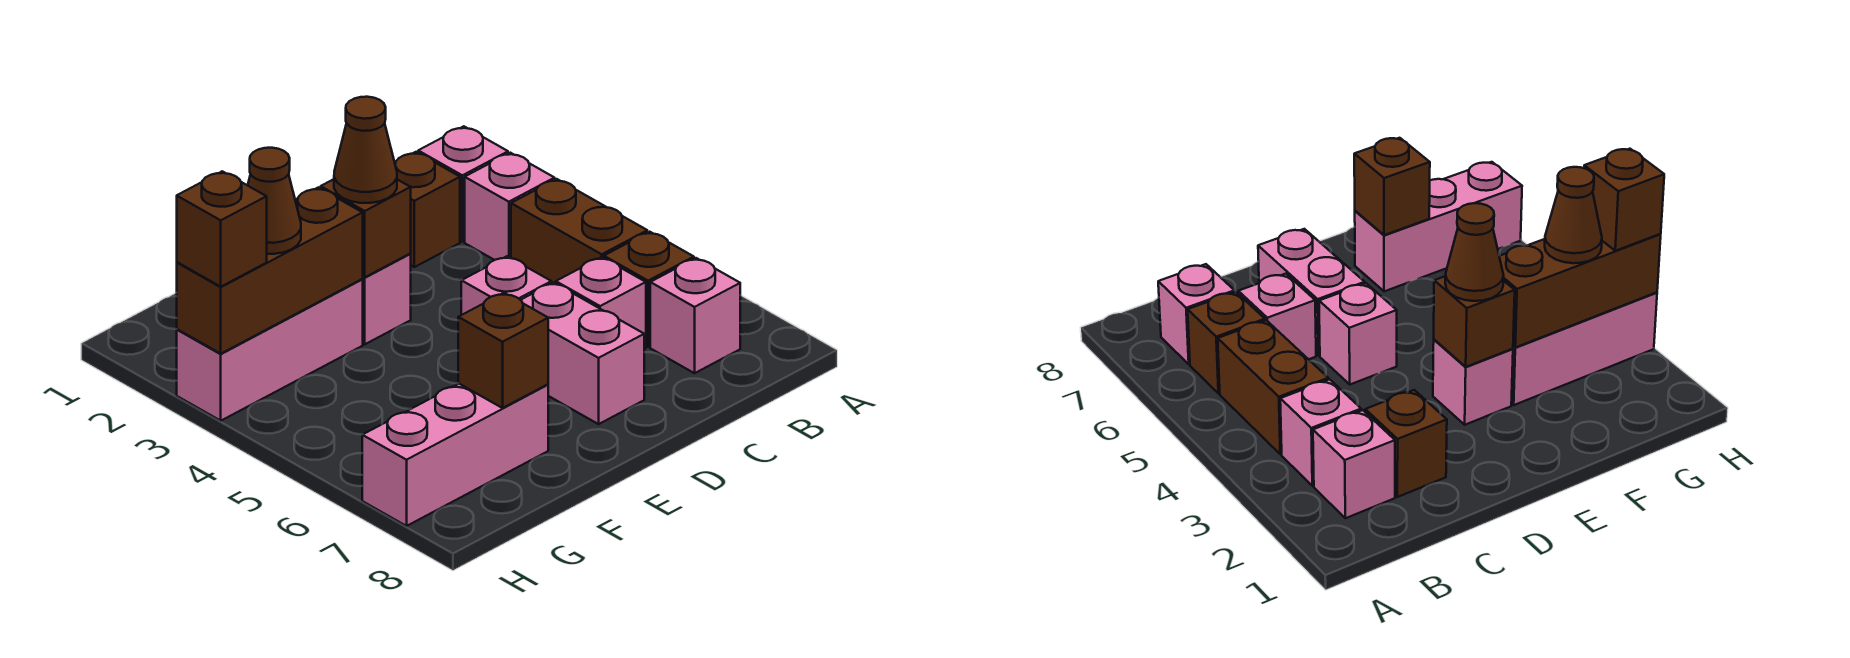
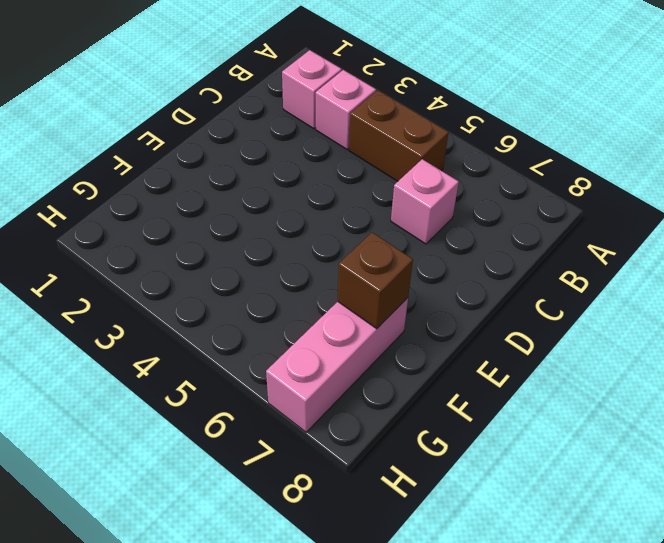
none -> brown brick B6 level 1
none -> pink brick B7 level 1
none -> brown brick C2 level 1

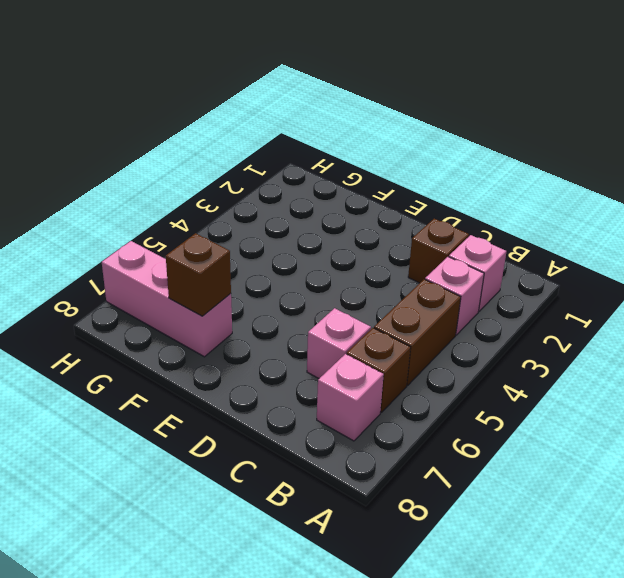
none -> pink brick D5 level 1
none -> pink brick D6:D7 level 1
none -> pink brick E3 level 1

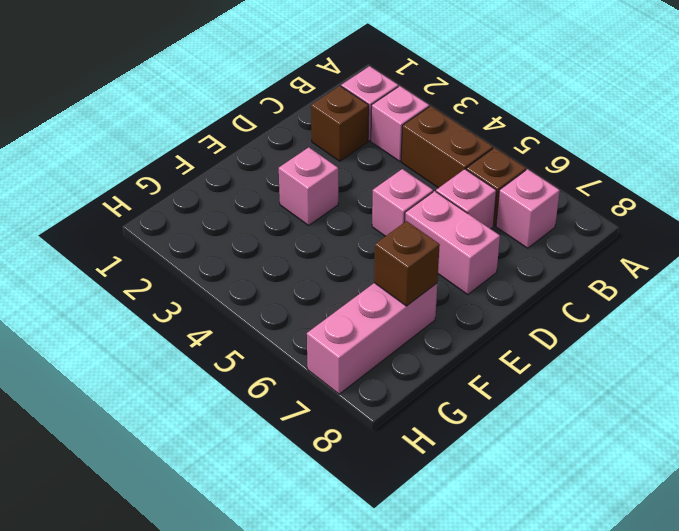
none -> pink brick F3:H3 level 1
none -> brown brick E3 level 2
none -> brown brick F3:H3 level 2

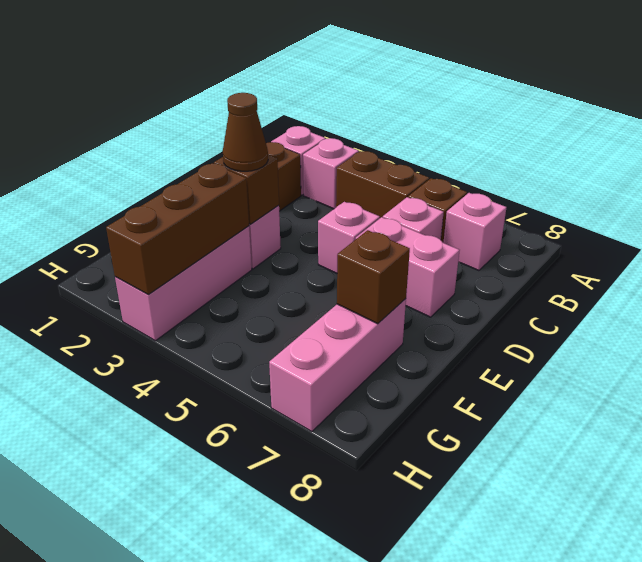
none -> brown cone G3 level 3
none -> brown brick H3 level 3

